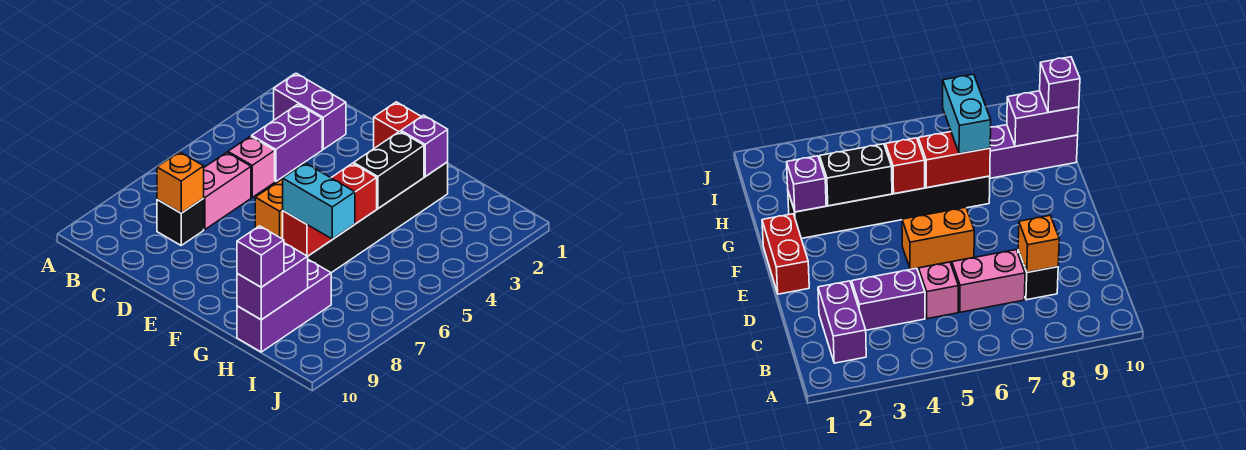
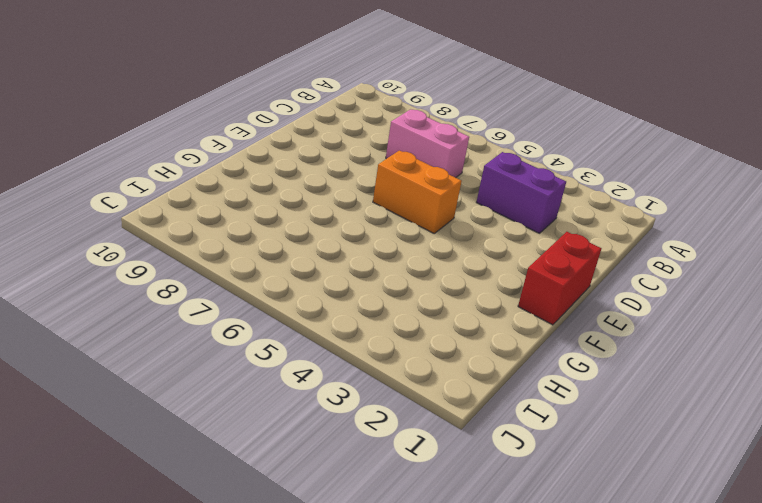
none -> purple brick B2:C2 level 1
none -> pink brick C5 level 1
none -> black brick C8 level 1

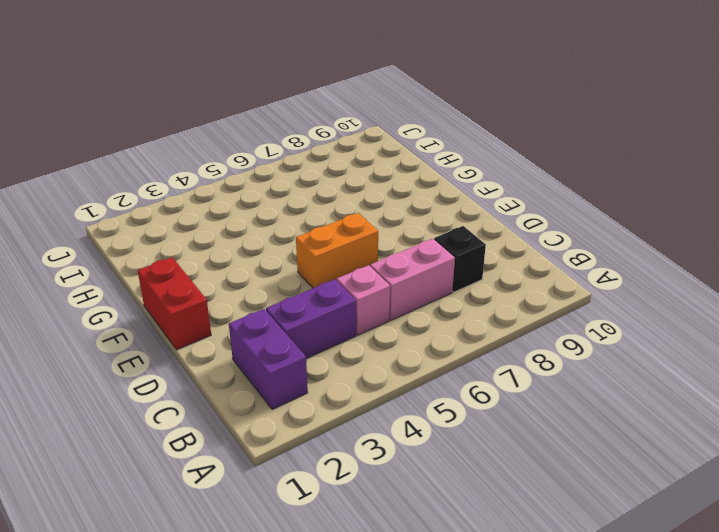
none -> black brick G2:G7 level 1
none -> purple brick H8:H10 level 1
none -> orange brick C8 level 2

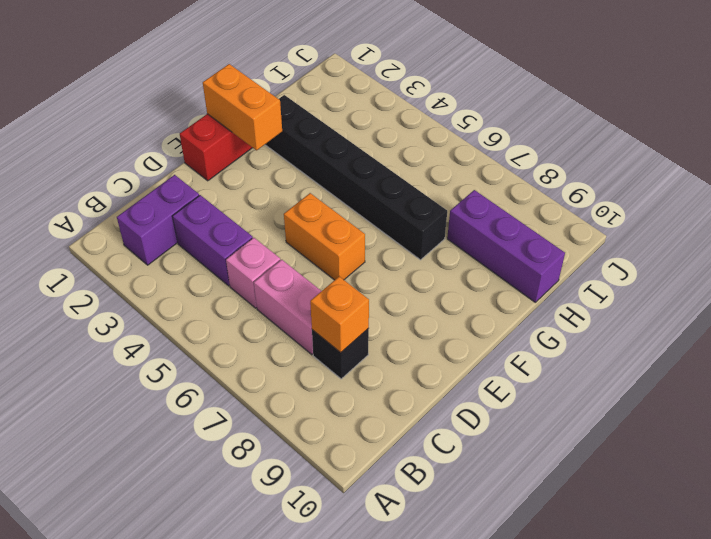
orange brick F1:F2 level 2 -> none
none -> purple brick G2 level 2
none -> black brick G3:G4 level 2
none -> red brick G5 level 2

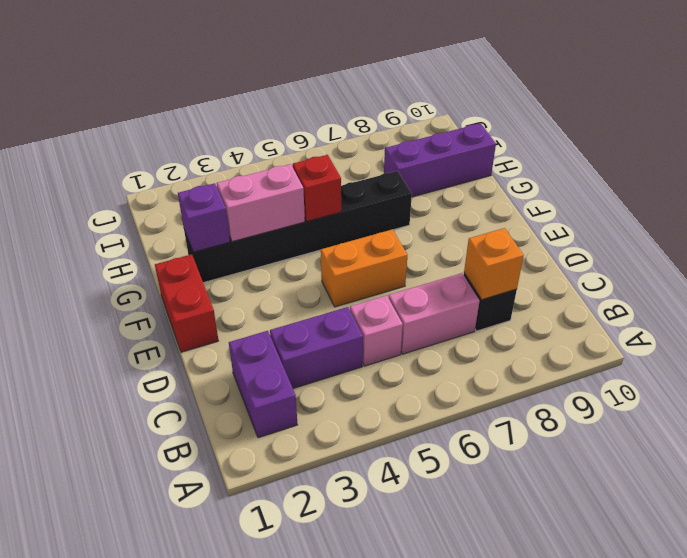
pink brick G3:G4 level 2 -> black brick G3:G4 level 2
none -> red brick G6:G7 level 2
none -> purple brick H9:H10 level 2
none -> cyan brick G7:H7 level 3

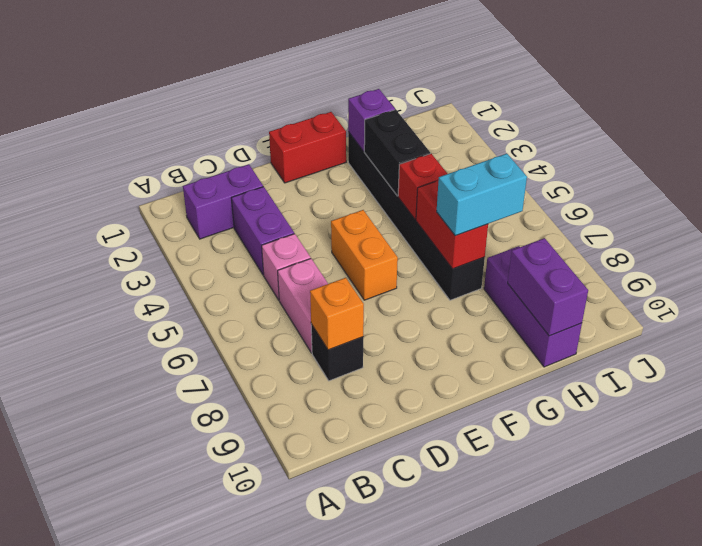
none -> purple brick H10 level 3

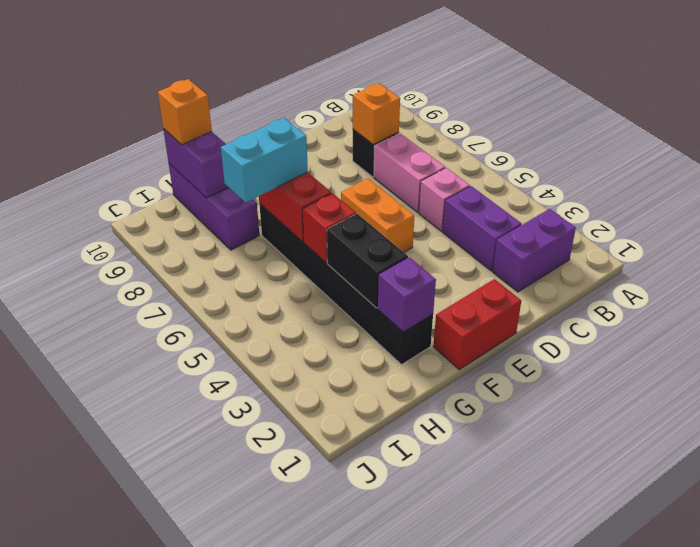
orange brick H10 level 3 -> purple brick H10 level 3

